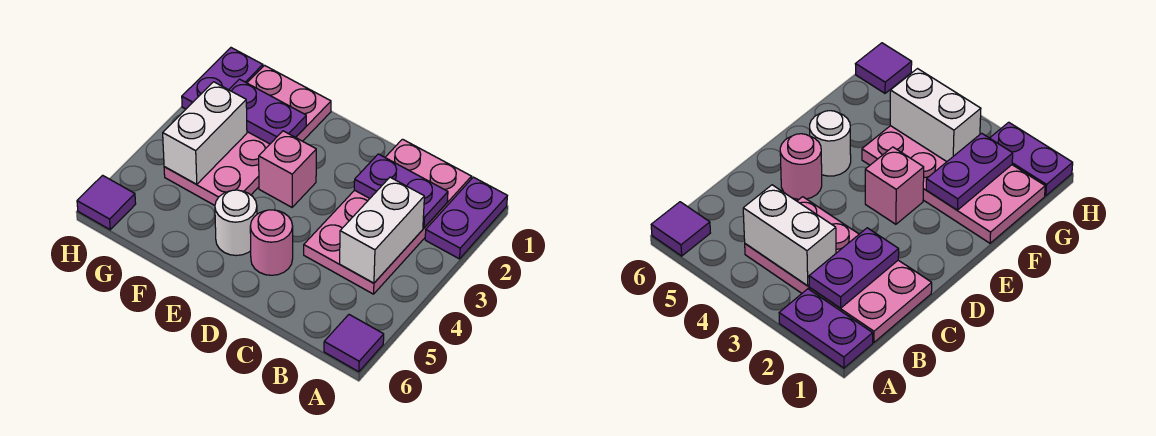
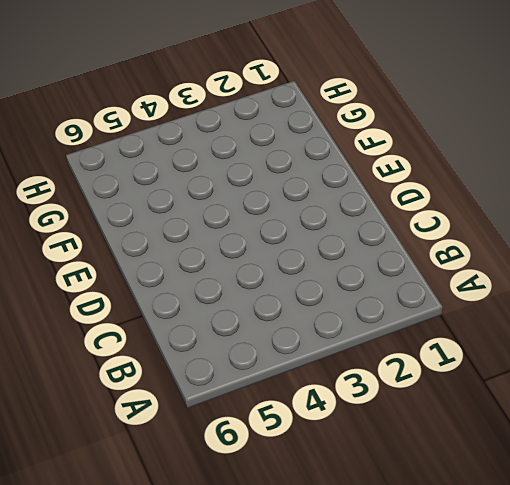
none -> purple plate A1:A2 level 1
none -> purple tile A6 level 1
none -> pink plate B1:C4 level 1

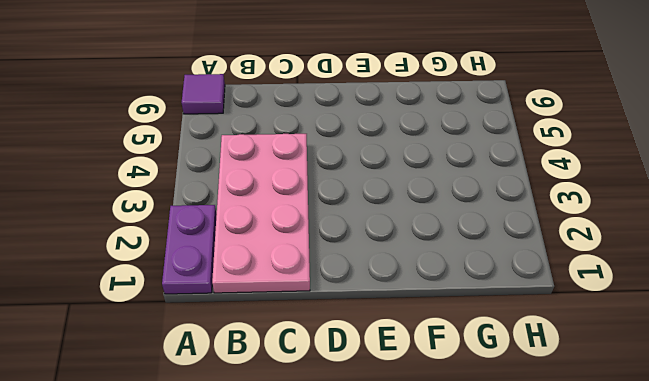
none -> pink round brick D5 level 1
none -> pink brick E3 level 1
none -> white round brick E5 level 1

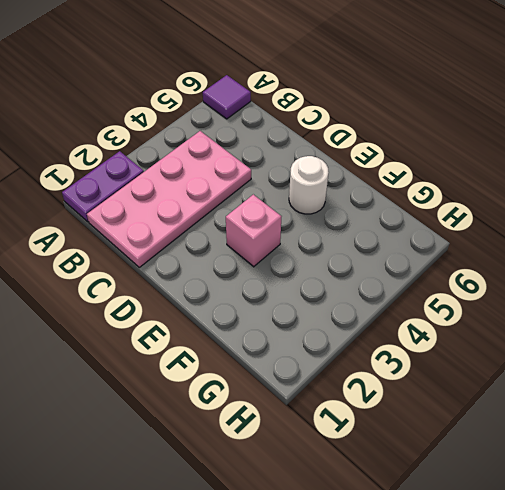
none -> pink round brick D5 level 1
none -> pink plate F1:G4 level 1
none -> purple plate H1:H2 level 1

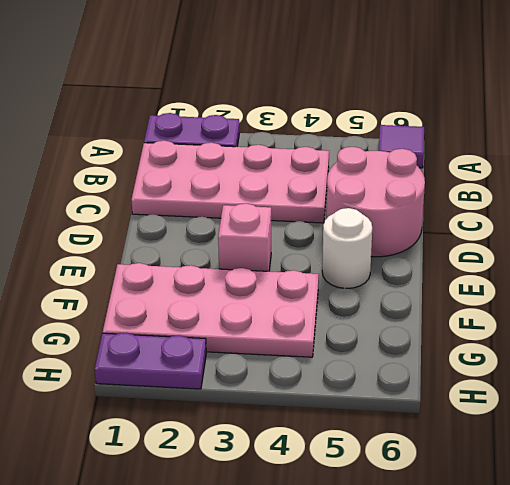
pink round brick C5:D6 level 1 -> pink round brick D5 level 1
none -> purple tile H6 level 1
none -> purple plate B2:C2 level 2
none -> white brick B3:B4 level 2

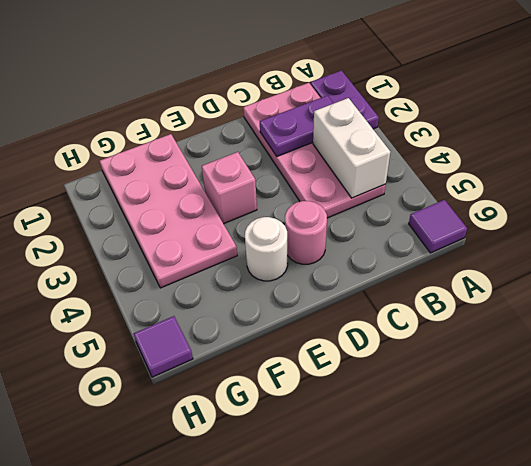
none -> purple plate H1:H2 level 1
none -> purple plate F2:G2 level 2
none -> white brick G3:G4 level 2

